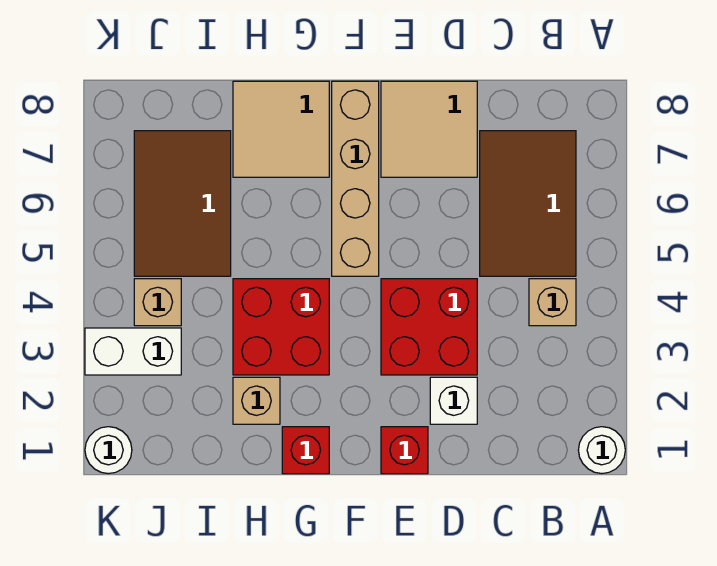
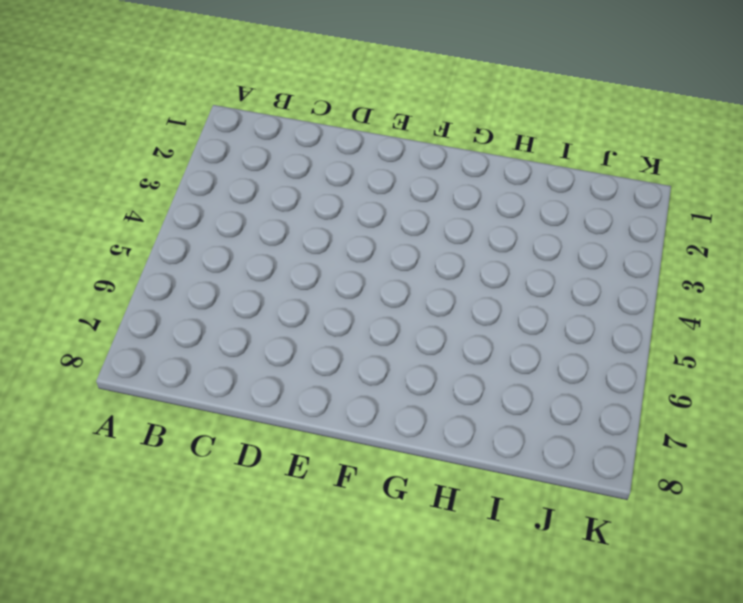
none -> white round brick A1 level 1
none -> tan brick B4 level 1
none -> brown tile B5:C7 level 1

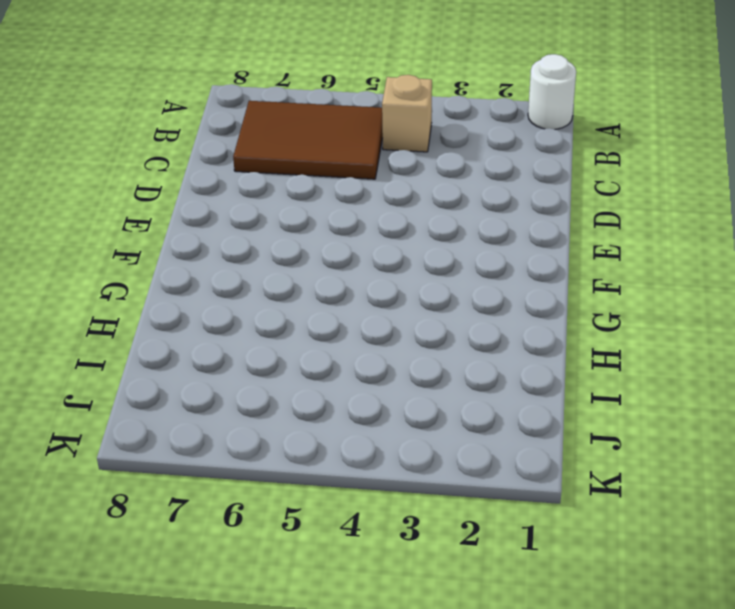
none -> white brick D2 level 1
none -> red brick D3:E4 level 1
none -> tan tile D7:E8 level 1

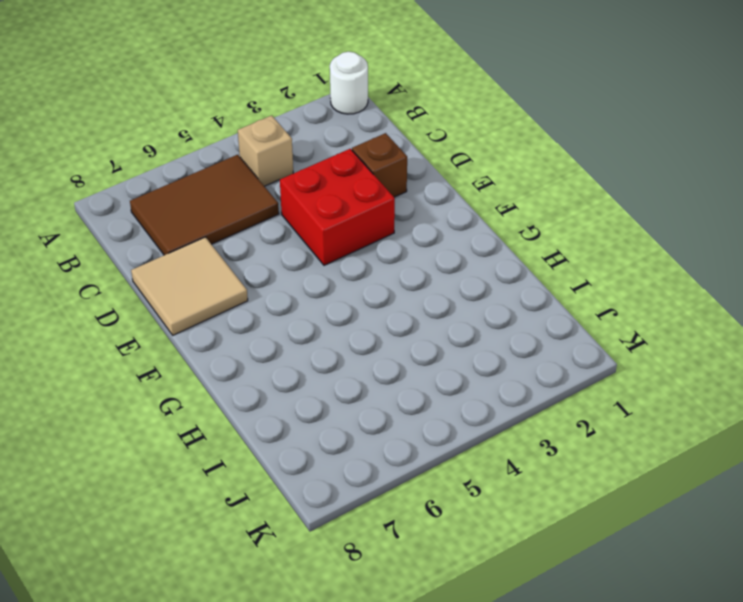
brown brick D2 level 1 -> white brick D2 level 1
none -> red brick E1 level 1
none -> tan brick F5:F8 level 1
none -> red brick G1 level 1

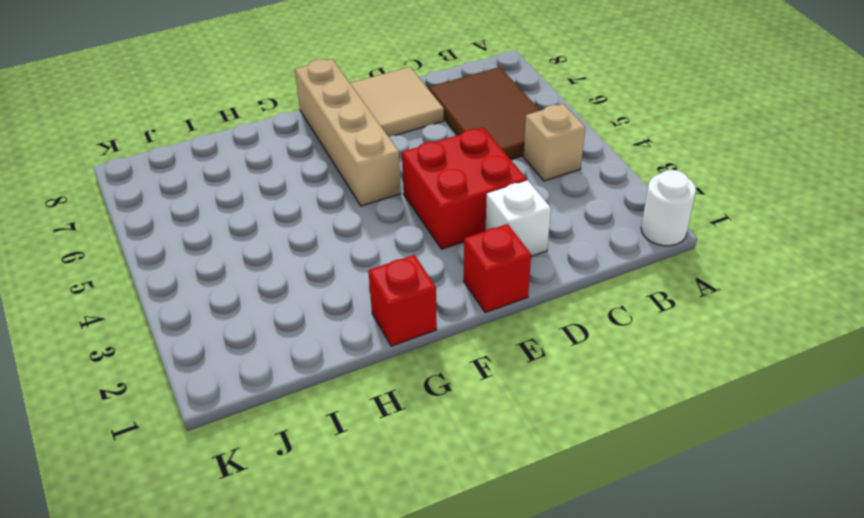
none -> red brick G3:H4 level 1
none -> tan tile G7:H8 level 1
none -> tan brick H2 level 1

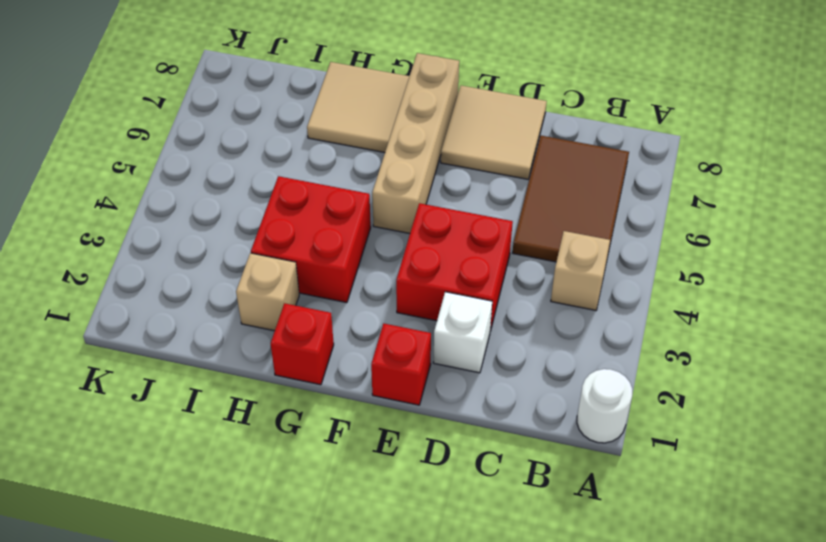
none -> brown tile I5:J7 level 1
none -> white brick J3:K3 level 1
none -> tan brick J4 level 1

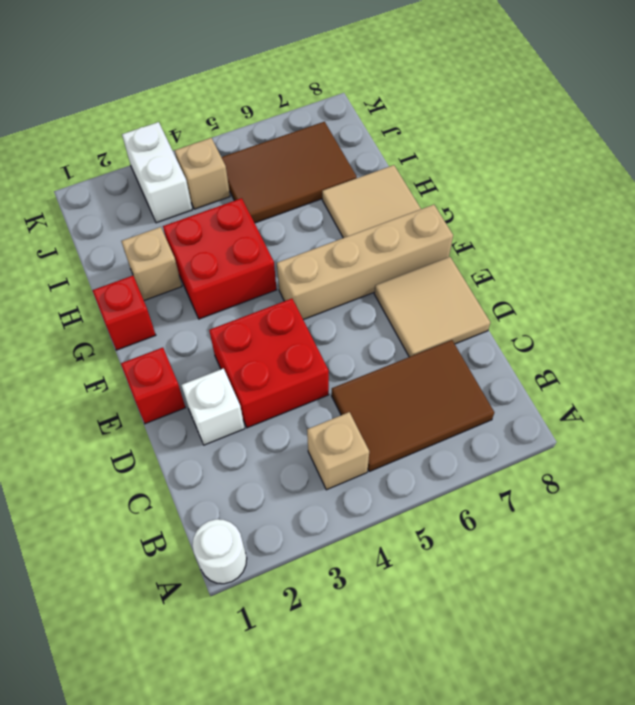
none -> white round brick K1 level 1

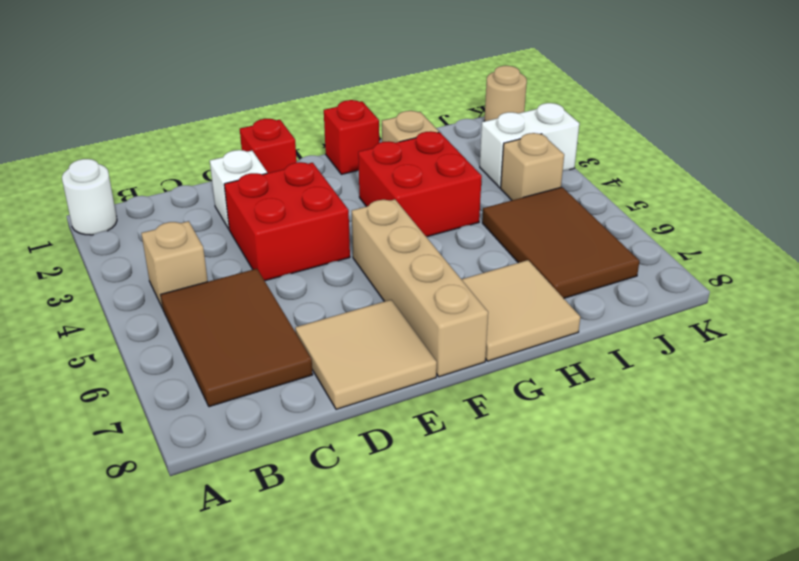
tan round brick K1 level 1 -> white round brick K1 level 1

